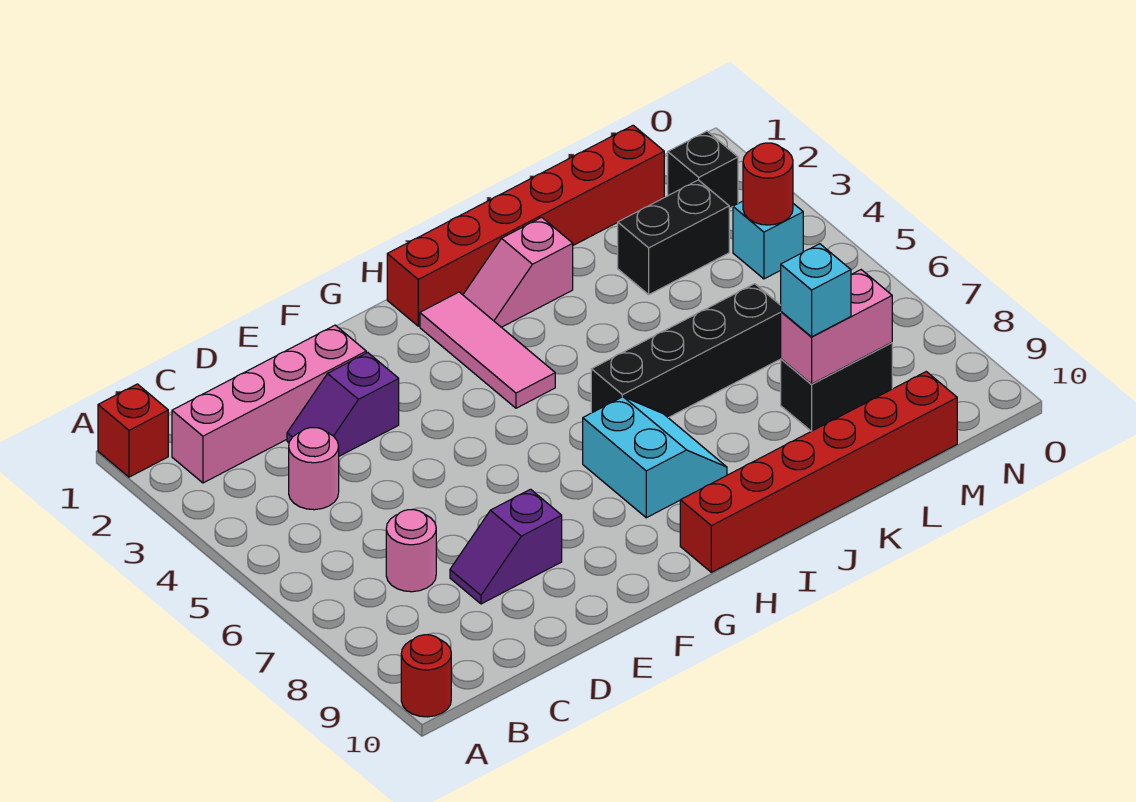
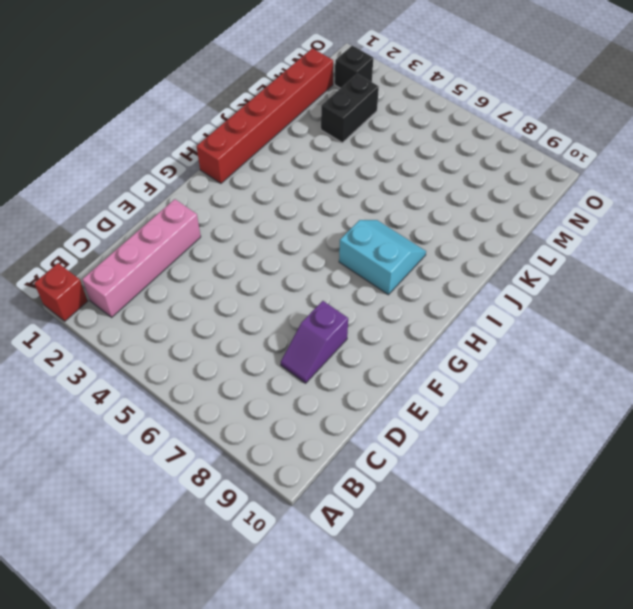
none -> red round brick A10 level 1
none -> pink round brick C4 level 1
none -> pink round brick C7 level 1

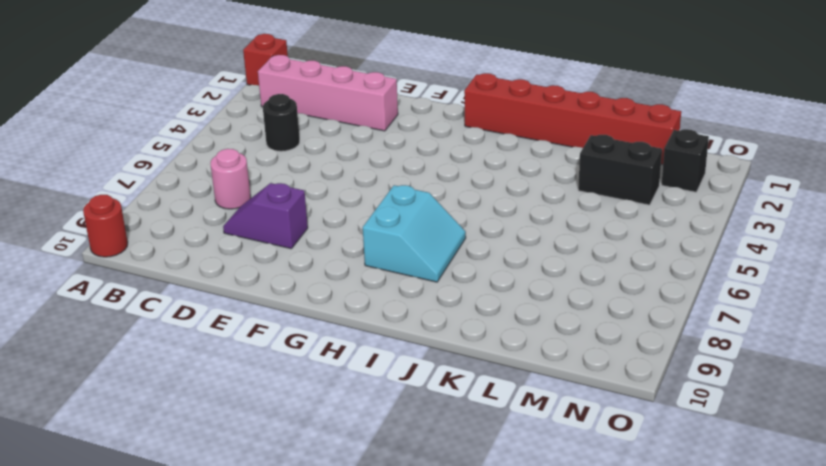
black round brick C4 level 1 -> pink round brick C4 level 1
none -> purple slope D3:E3 level 1 top E
none -> pink tile H2:H4 level 1
none -> red brick H10:M10 level 1

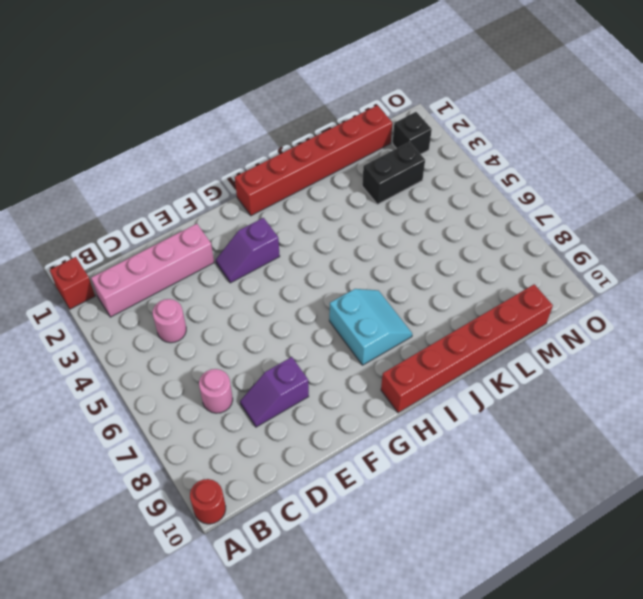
purple slope F3:G3 level 1 top G -> purple slope D3:E3 level 1 top E
none -> pink tile H2:H4 level 1
none -> pink slope I2:J2 level 1 top J
none -> black brick I6:L6 level 1

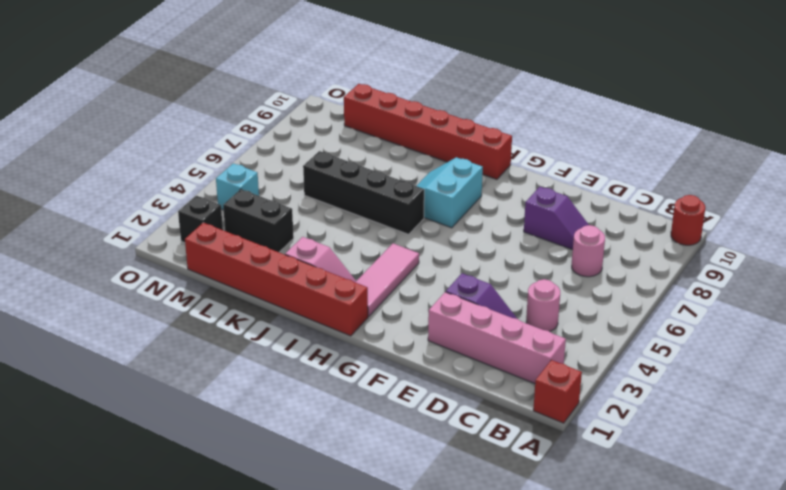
none -> black brick L8:M8 level 1
none -> pink brick L8:M8 level 2
none -> red round brick N4 level 2

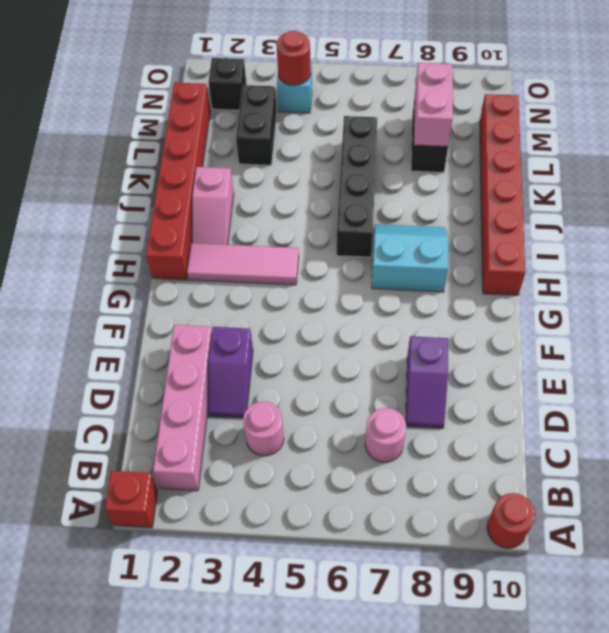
none -> cyan brick L8 level 3

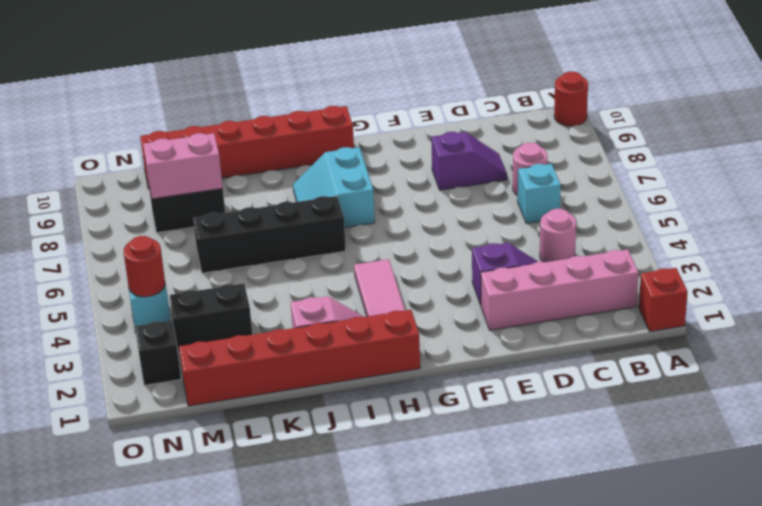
cyan brick C6 level 1 -> cyan brick L8 level 3

